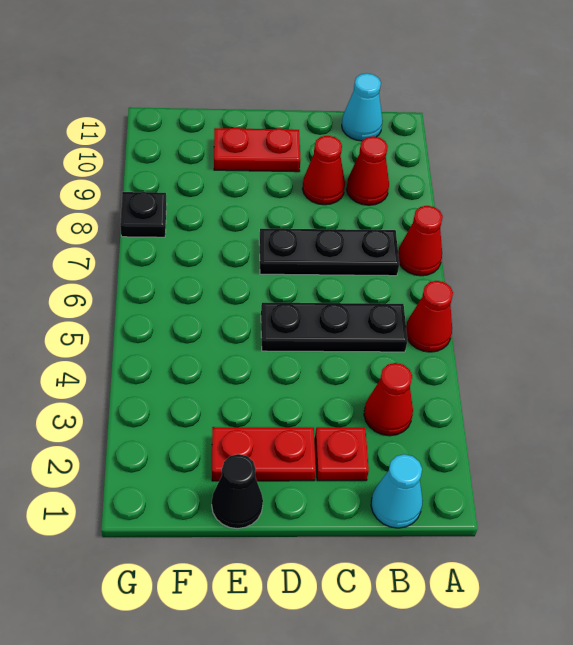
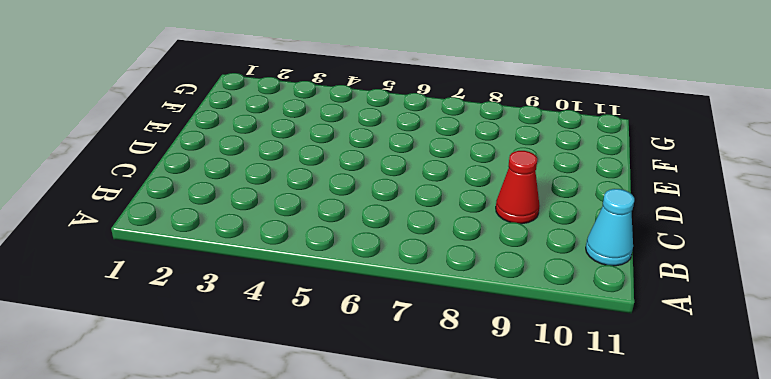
none -> red cone A5 level 1
none -> red cone A7 level 1
none -> cyan cone B1 level 1

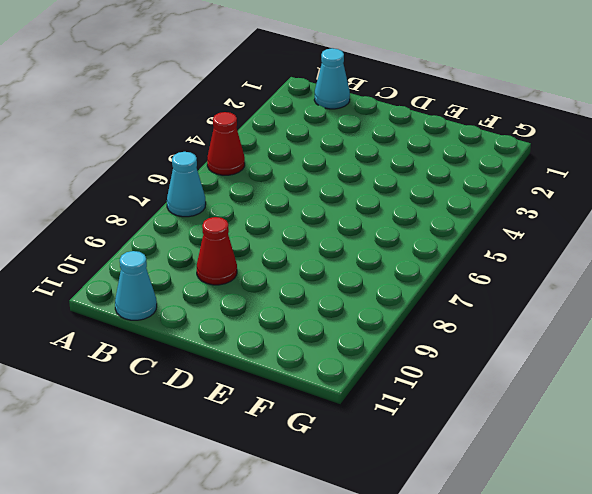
cyan cone A7 level 1 -> red cone A7 level 1
none -> red cone B3 level 1
none -> black plate B5:D5 level 1
none -> black plate B7:D7 level 1

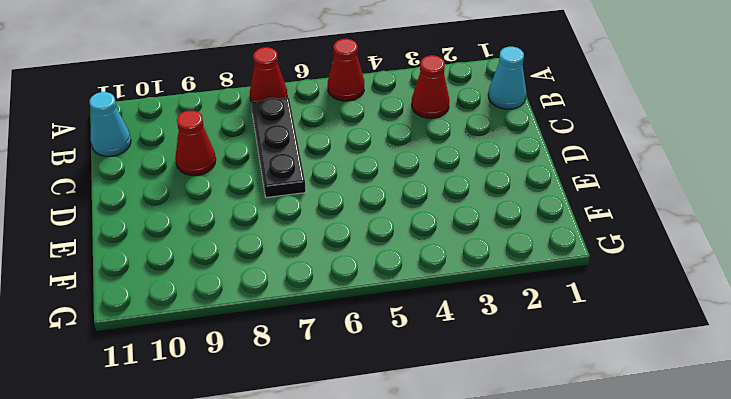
none -> black plate B5:D5 level 1
none -> red cone B9 level 1
none -> red plate C2 level 1

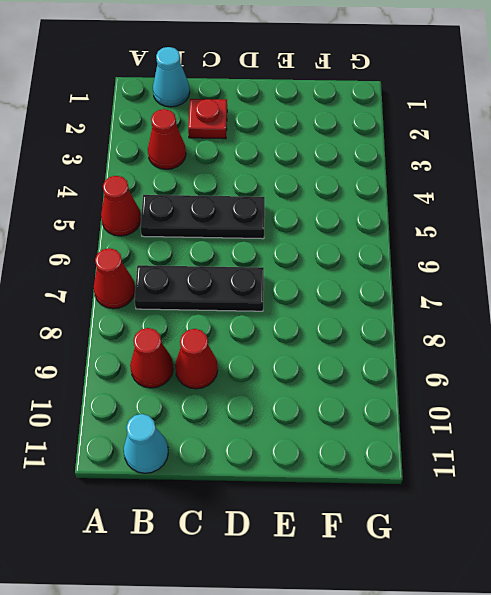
none -> red plate D2:E2 level 1
none -> red plate D10:E10 level 1
none -> black cone E1 level 1

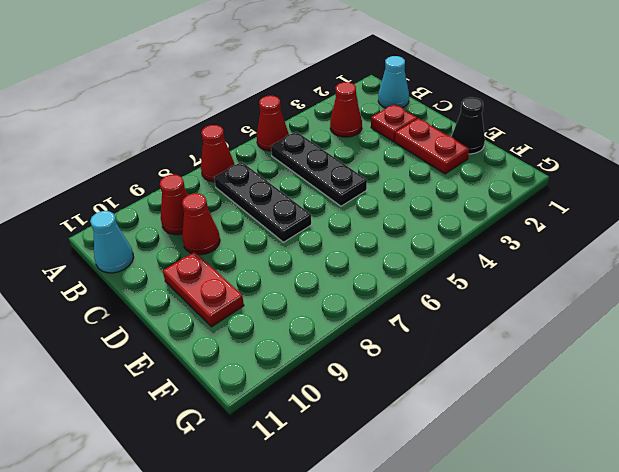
none -> black plate G8 level 1

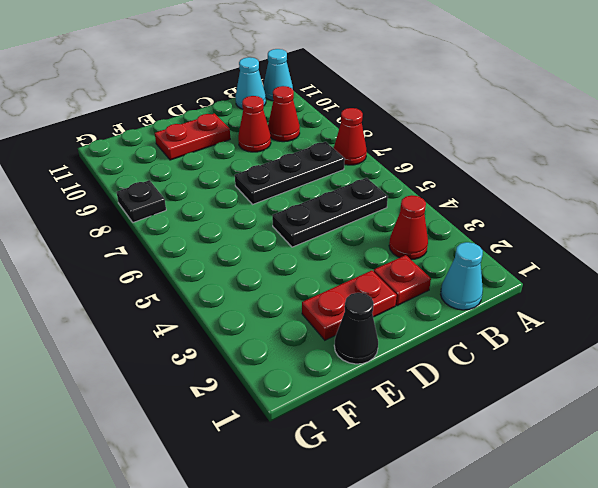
cyan cone A11 level 1 -> none
none -> red cone A5 level 1

